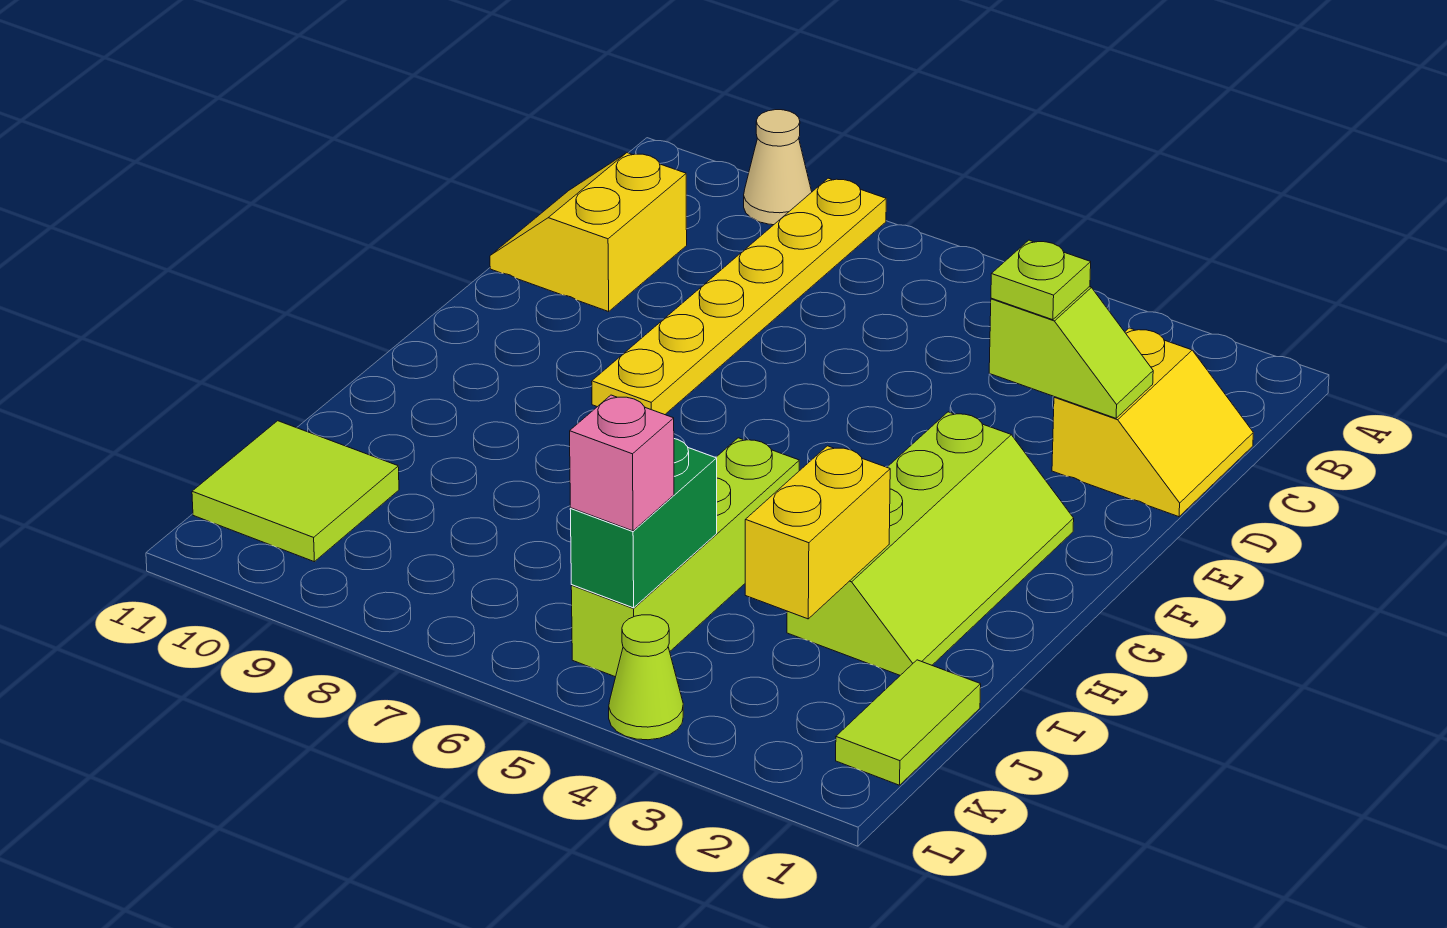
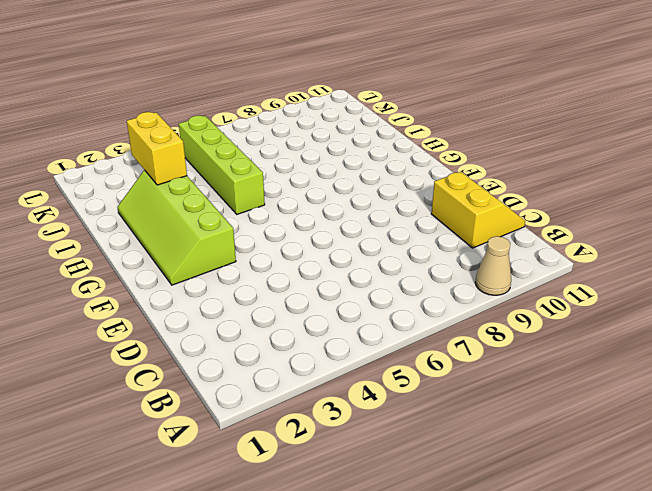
none -> yellow plate A8:F8 level 1
none -> yellow slope C1:D2 level 1 top 2
none -> lime tile J1:K1 level 1

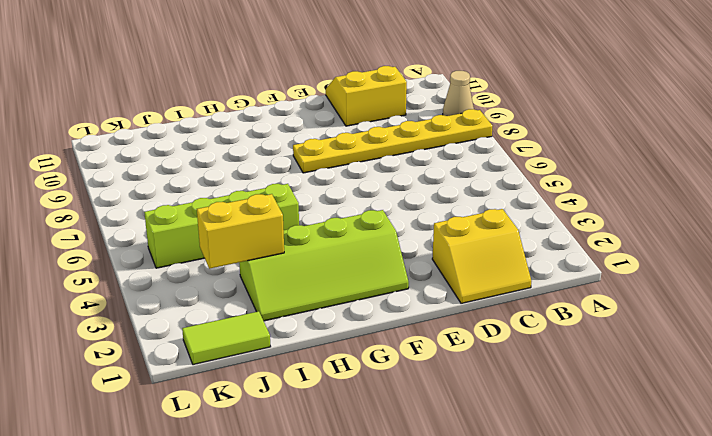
none -> lime tile J10:K11 level 1
none -> lime cone L4 level 1
none -> lime slope D2:D3 level 2 top 3

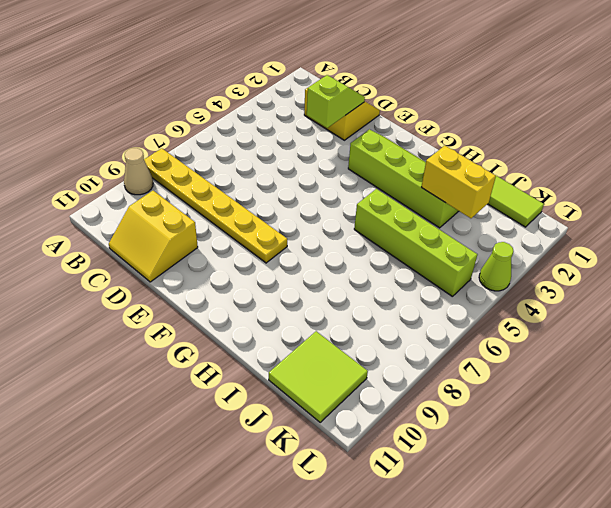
none -> green brick J5:K5 level 2
none -> lime plate D3 level 3
none -> pink brick K5 level 3

